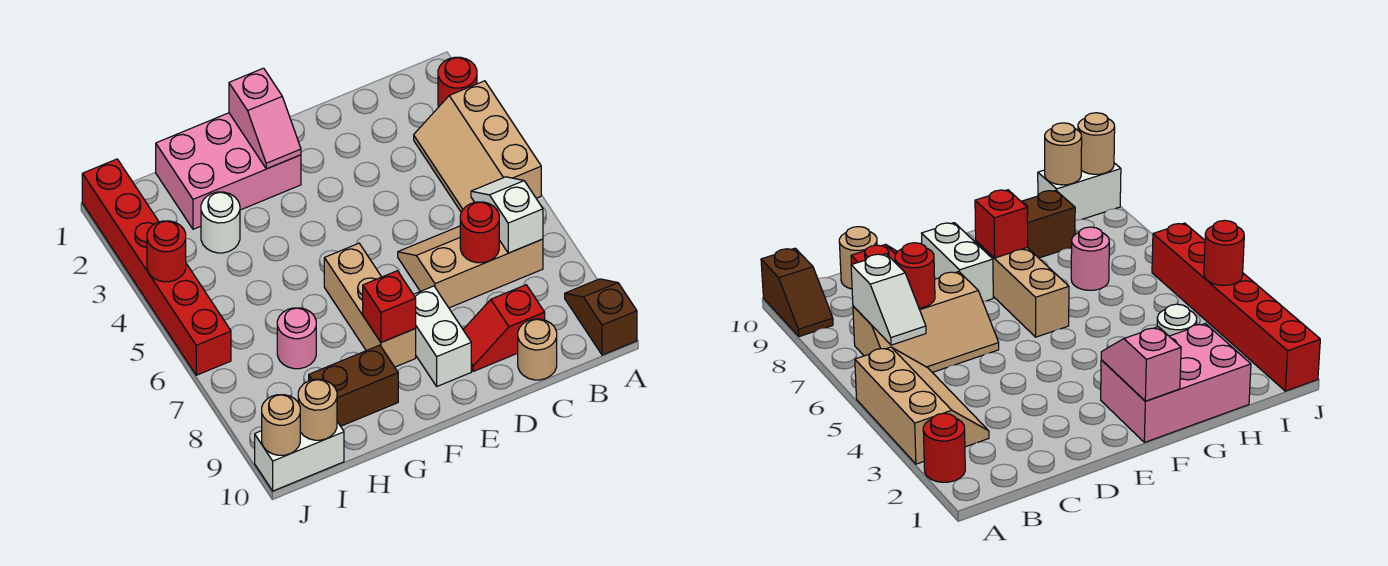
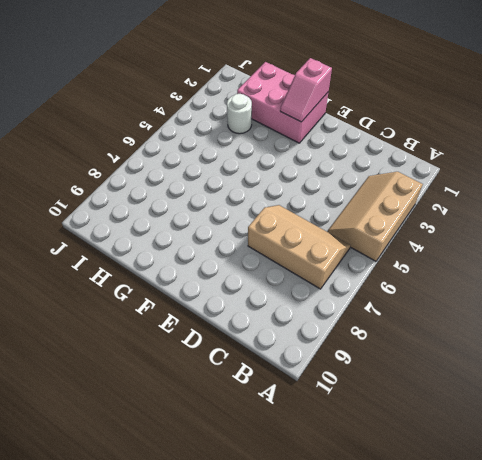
none -> red round brick A2 level 1
none -> brown slope A9:A10 level 1 top 10
none -> red slope C9:D9 level 1 top C

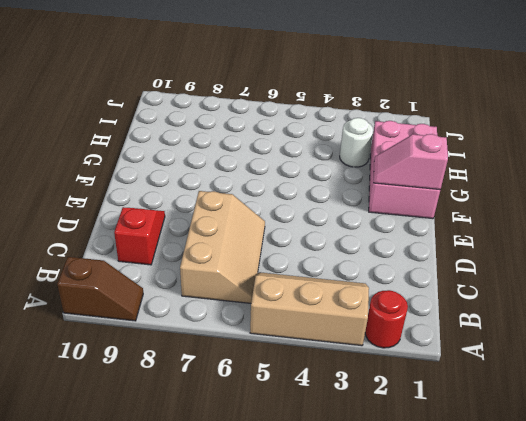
none -> tan round brick C10 level 1
none -> white brick E8:E9 level 1
none -> tan brick F6:F8 level 1

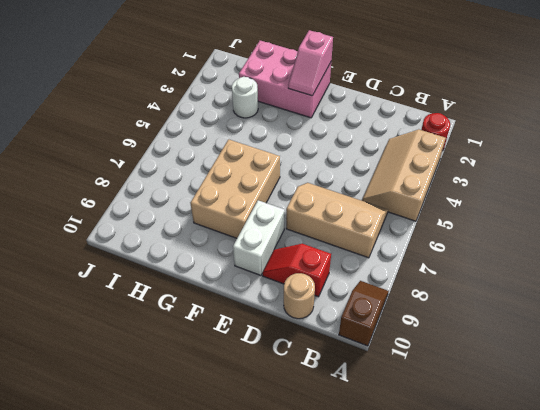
tan brick F6:G8 level 1 -> tan brick F6:F8 level 1
none -> brown brick G9:H9 level 1
none -> pink round brick H7 level 1
none -> white brick I10:J10 level 1

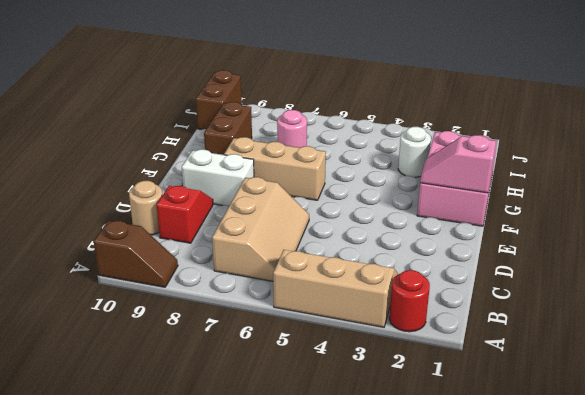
brown brick I10:J10 level 1 -> white brick I10:J10 level 1
none -> red brick J1:J6 level 1
none -> white slope B6:B7 level 2 top 7
none -> red round brick C7 level 2

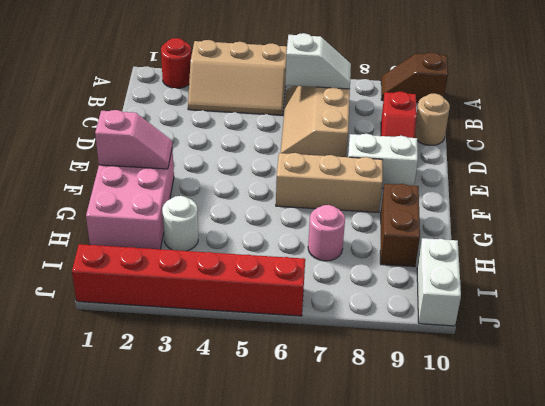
white slope B6:B7 level 2 top 6 -> white slope B6:B7 level 2 top 7
none -> red round brick C7 level 2
none -> red brick F8 level 2
none -> tan round brick I10 level 2

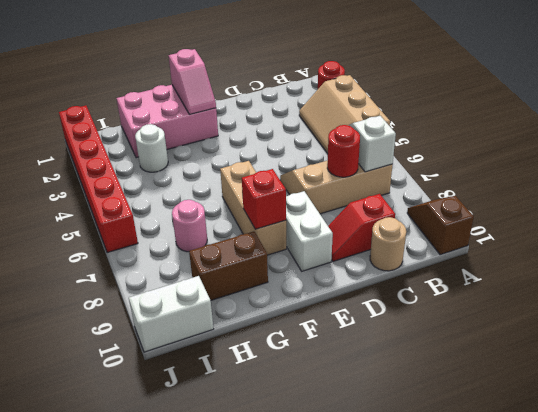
none -> tan round brick I10 level 2
none -> red round brick J4 level 2
none -> tan round brick J10 level 2

